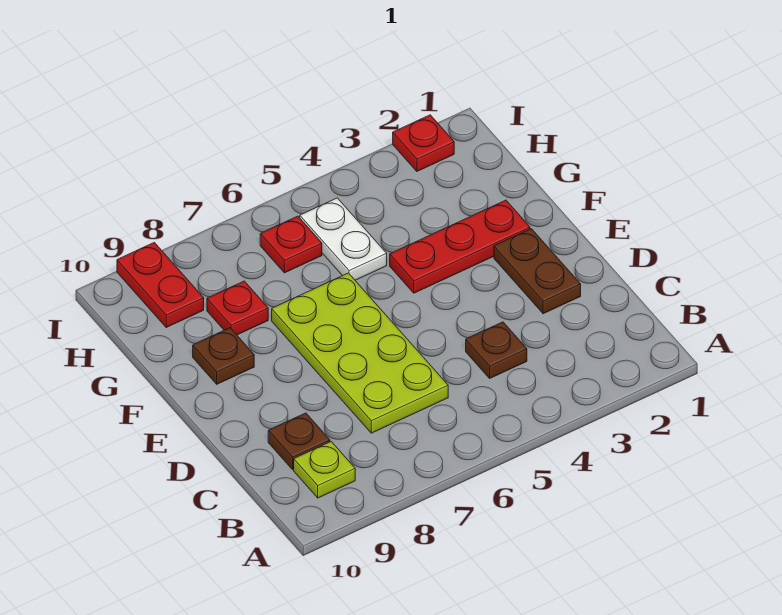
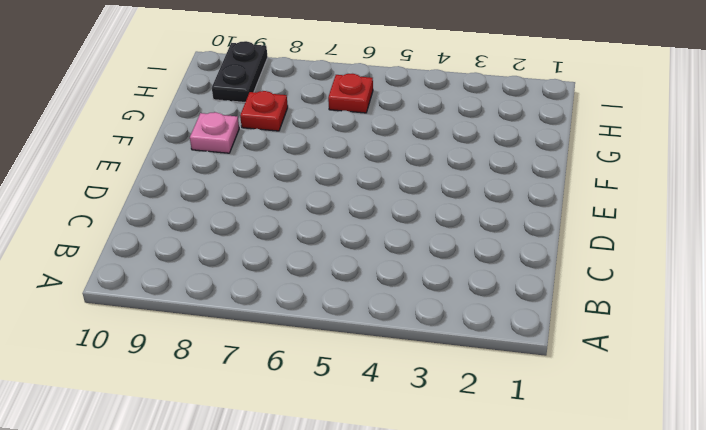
pink plate F9 level 1 -> brown plate F9 level 1
black plate H9:I9 level 1 -> red plate H9:I9 level 1
none -> lime plate B9 level 1
none -> brown plate C4 level 1
none -> lime plate C6:F7 level 1

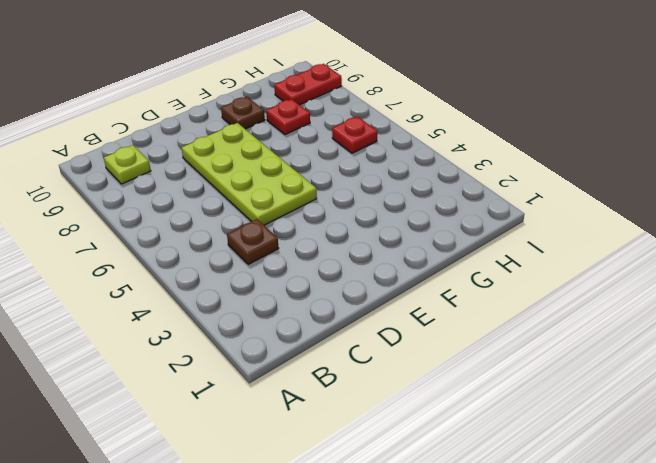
lime plate D5:E8 level 1 -> lime plate C6:F7 level 1
none -> brown plate C9 level 1
none -> brown plate D2:E2 level 1
none -> red plate F2:F4 level 1

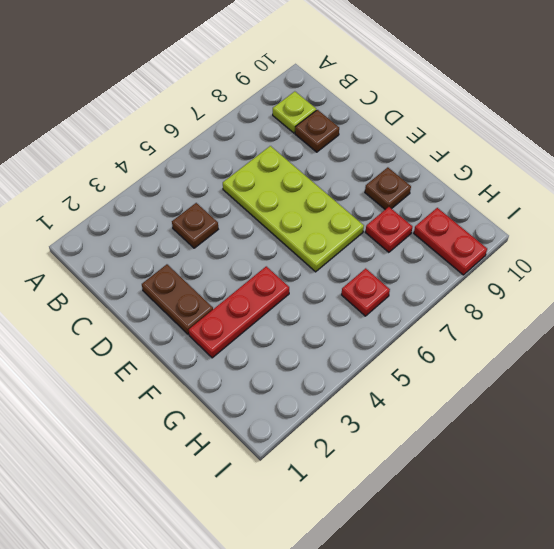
none -> white plate G5:H5 level 1
none -> red plate I2 level 1

